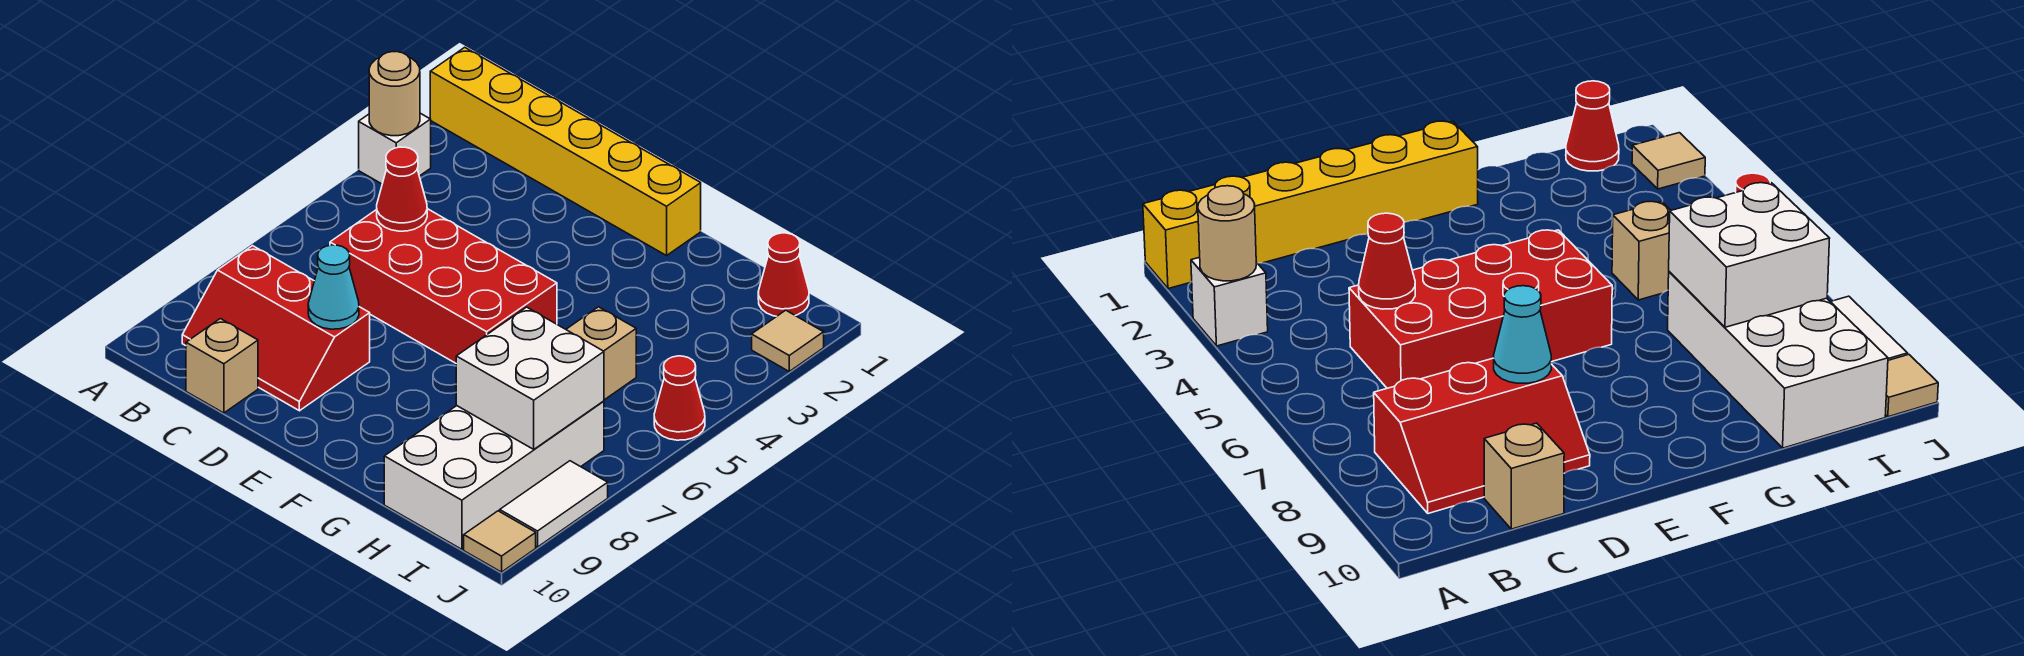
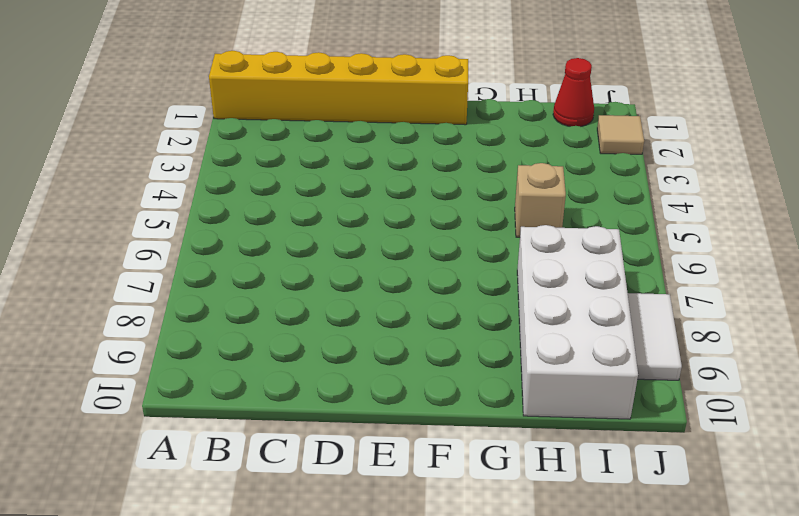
none -> white brick A3 level 1
none -> red slope B8:D9 level 1 top 8
none -> red brick C5:F6 level 1

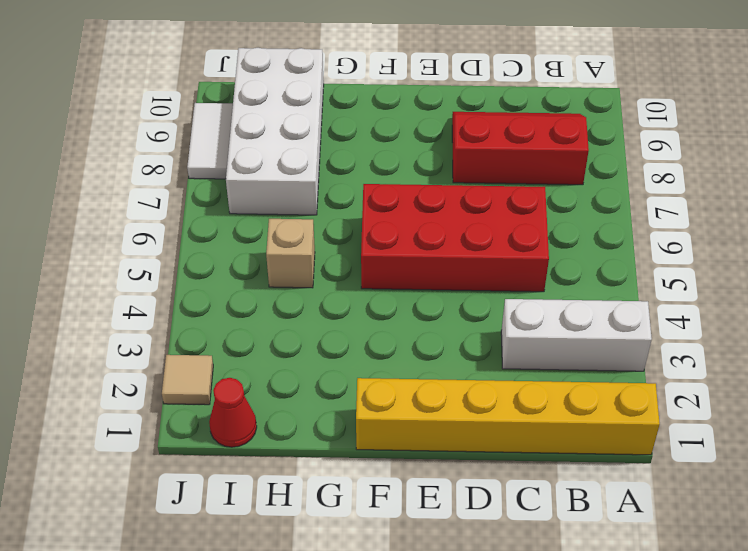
white brick A3:C3 level 1 -> white brick A3 level 1
none -> tan brick C10 level 1
none -> red cone J5 level 1
none -> tan tile J10 level 1

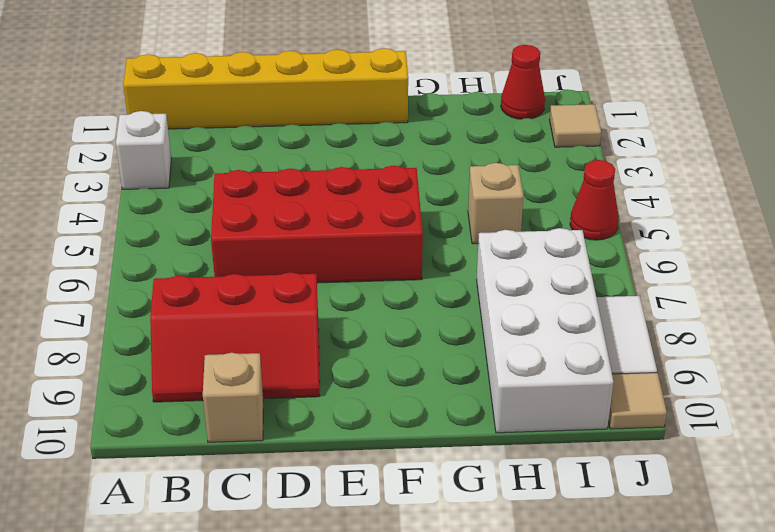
none -> tan round brick A3 level 2
none -> red cone C5 level 2
none -> cyan cone D8 level 2

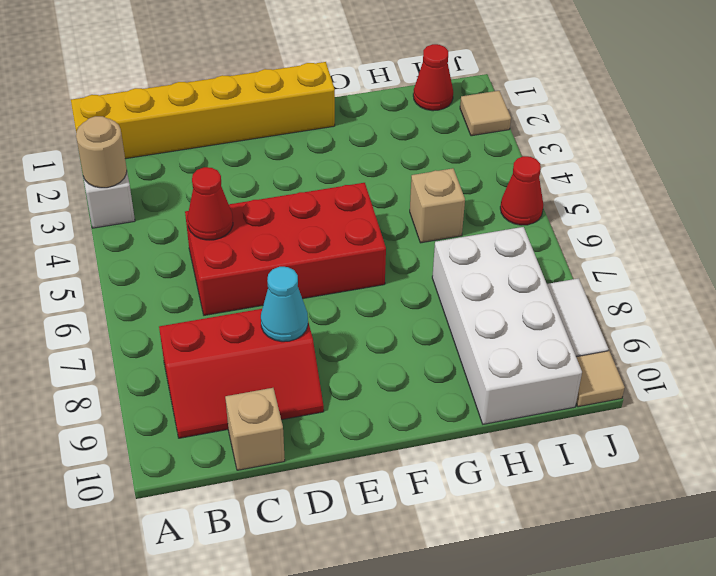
none -> white brick H7:I8 level 2

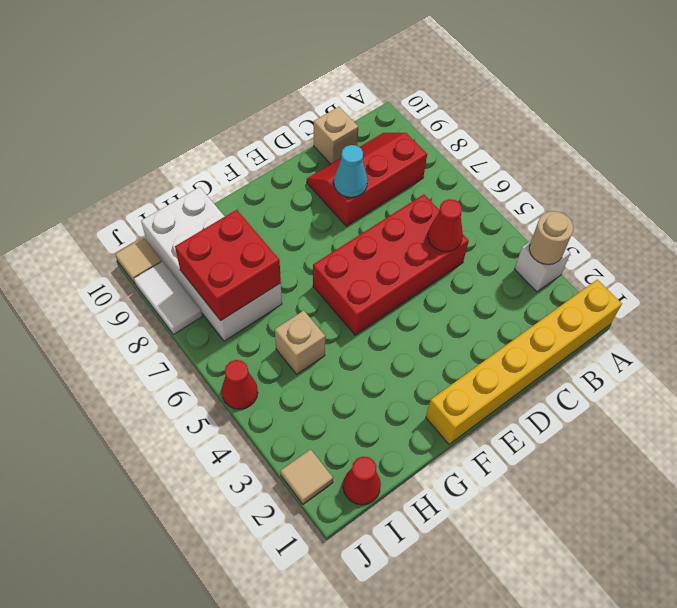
red brick H7:I8 level 2 -> white brick H7:I8 level 2

